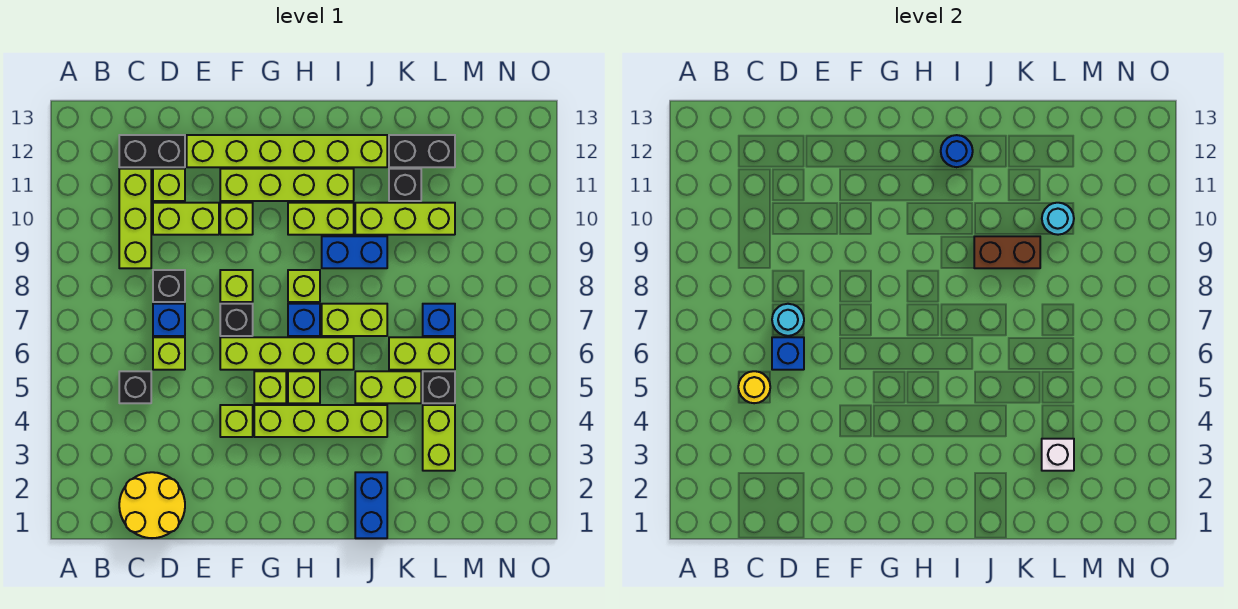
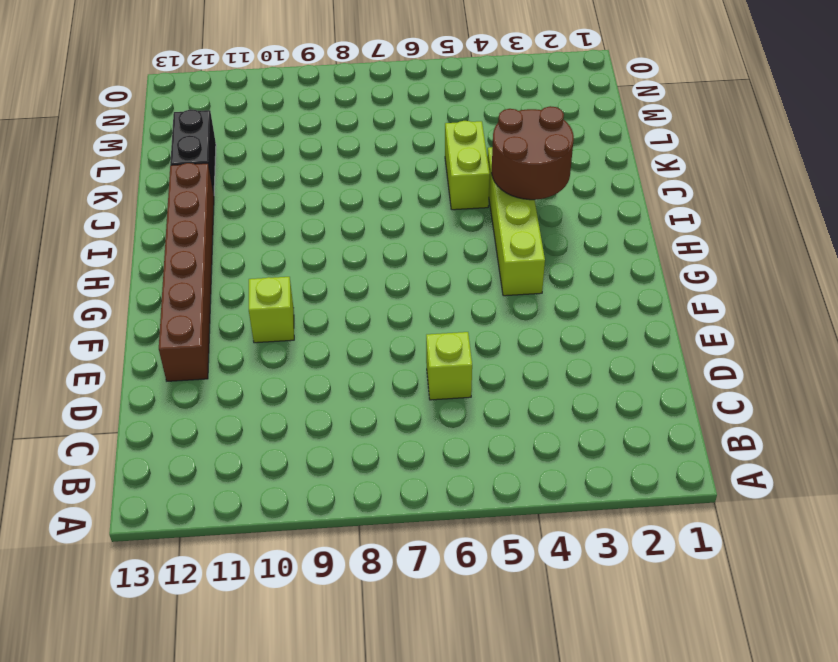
brown brick E12:J12 level 1 -> lime brick E12:J12 level 1
brown round brick I3:J4 level 2 -> none
none -> yellow round brick C1:D2 level 1
none -> black brick C5 level 1
none -> lime brick C9:C11 level 1
none -> black brick C12:D12 level 1

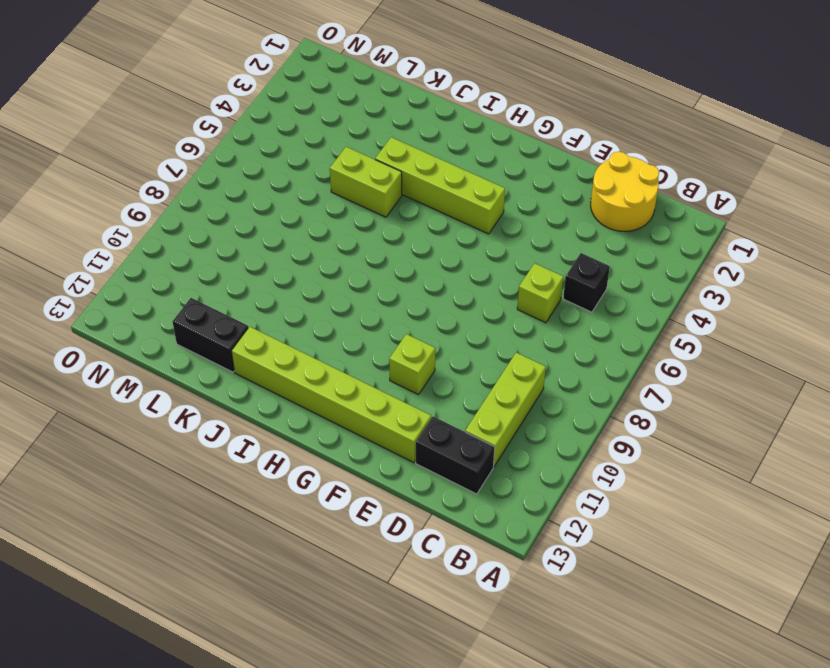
none -> blue brick D7 level 1
none -> black brick D8 level 1
none -> lime brick D10:E10 level 1
none -> lime brick D11 level 1

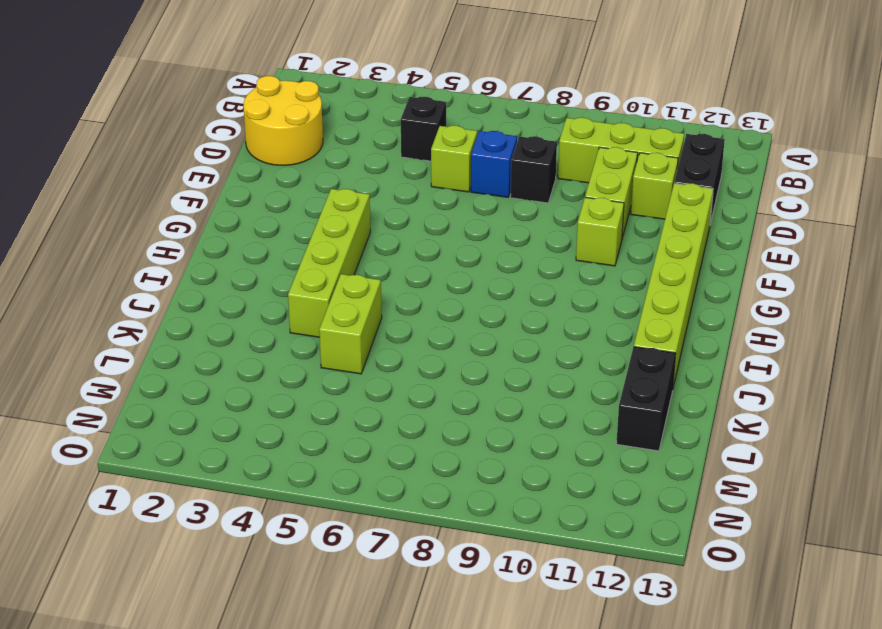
none -> lime brick F4 level 1
none -> lime brick F6:I6 level 1
none -> black brick F7 level 1
none -> lime brick F8 level 1

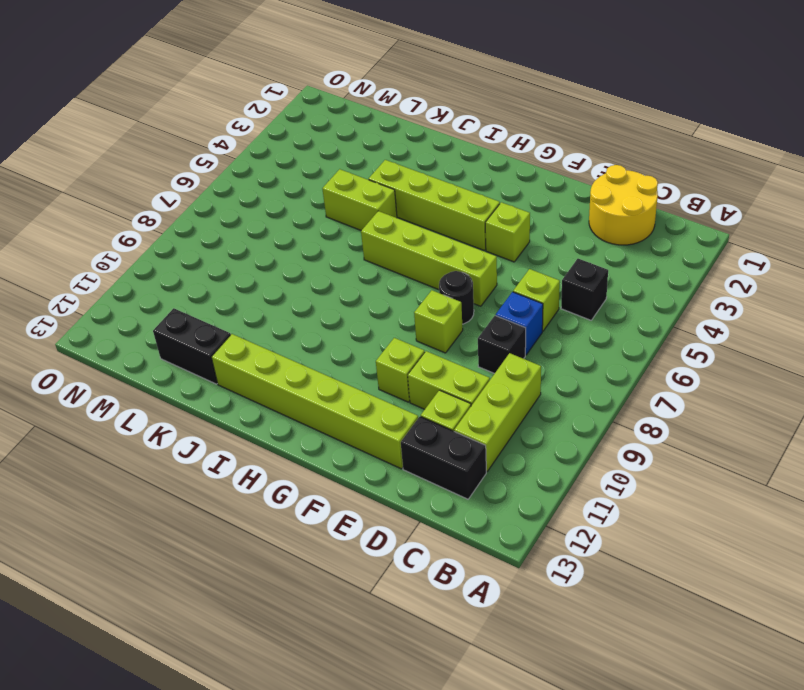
black round brick F7 level 1 -> black brick F7 level 1
none -> lime brick F11:I11 level 1
none -> lime brick G5 level 1
none -> lime brick H5 level 1
none -> blue brick H7 level 1

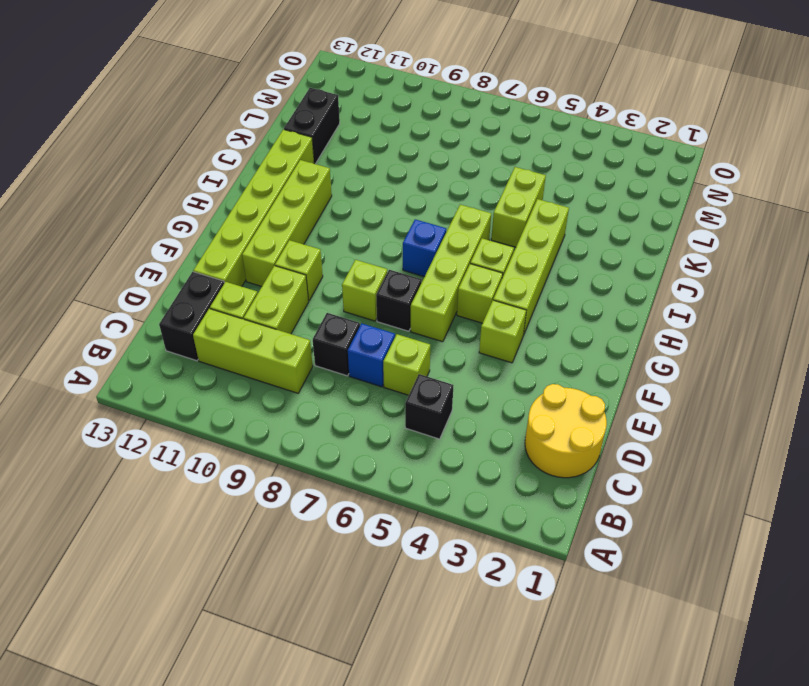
none -> lime brick H8 level 1
none -> lime brick H10:I10 level 1
none -> lime brick I7:J7 level 1
none -> blue brick I9:J9 level 1

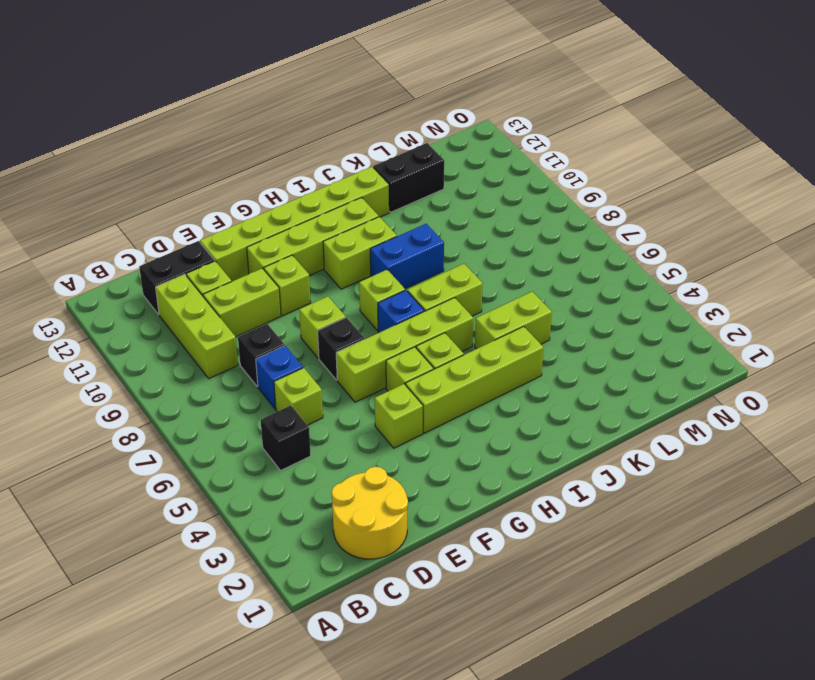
none -> blue brick J1:J2 level 1
none -> lime brick J10:L10 level 1
none -> lime brick K6:L6 level 1
none -> black brick K11 level 1

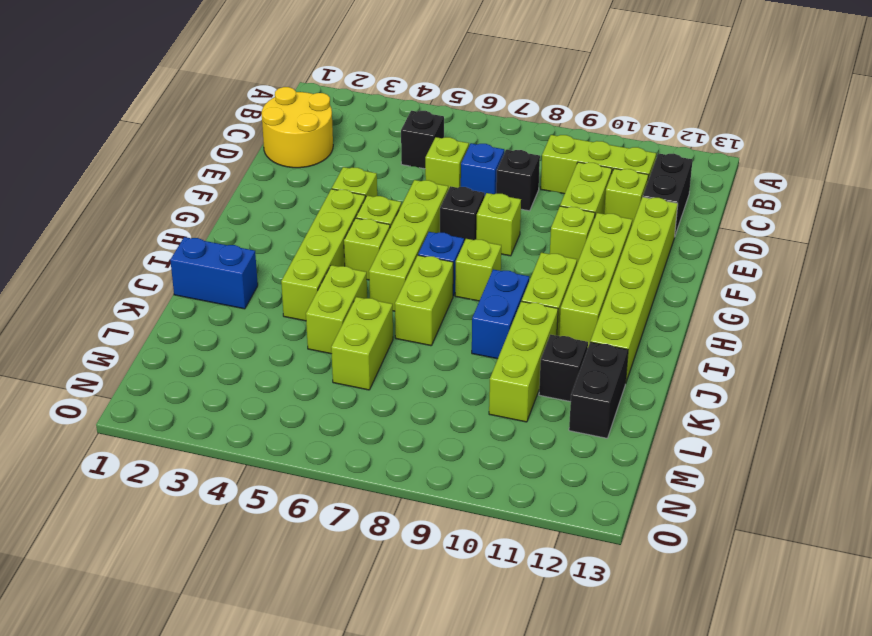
none -> lime brick L3:L4 level 1
none -> black brick L5 level 1
none -> blue brick L7 level 1
none -> yellow round brick C5 level 2

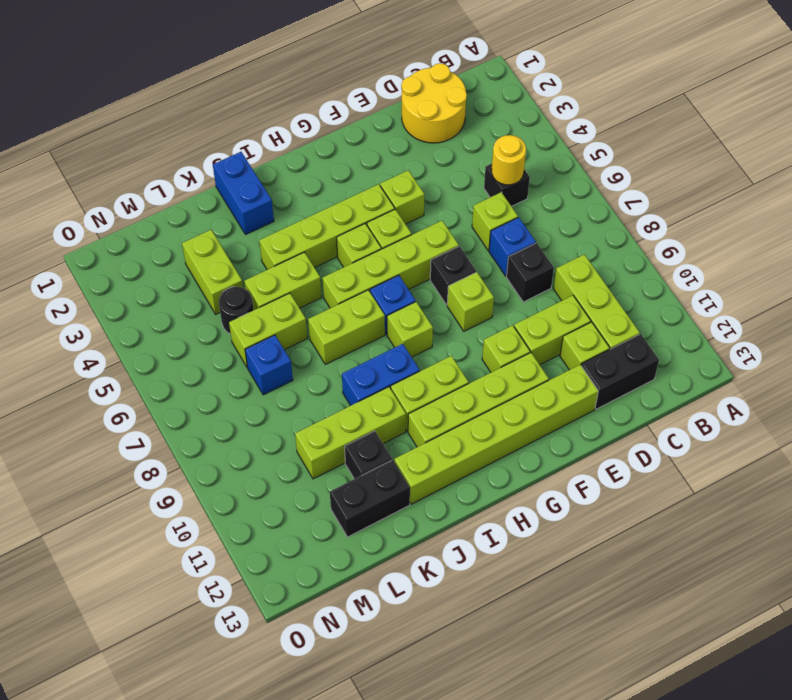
black round brick L5 level 1 -> black brick L5 level 1
none -> blue brick D6 level 2
none -> cyan round brick D7 level 2
none -> blue round brick I12 level 2
none -> brown brick J9:K9 level 2

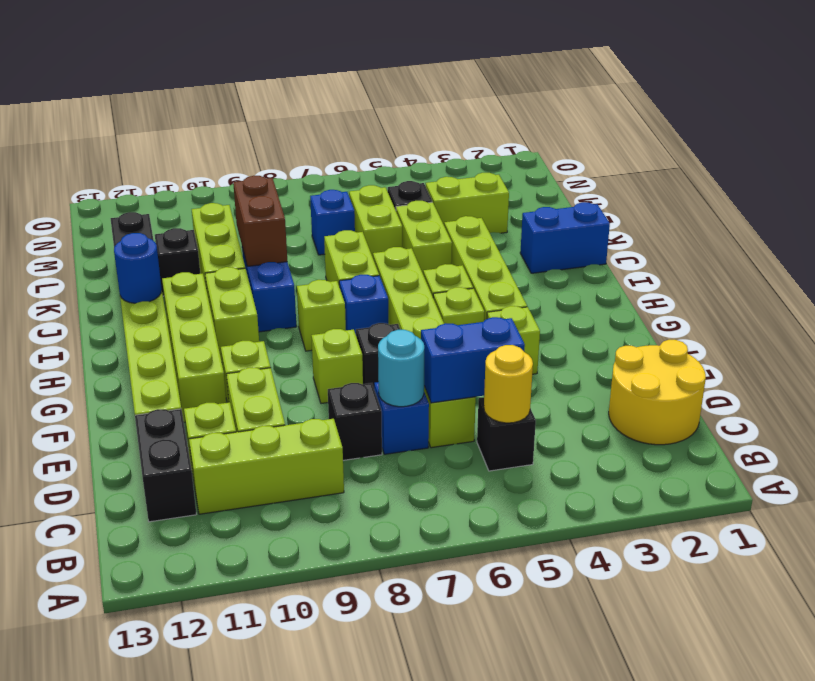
blue brick D5:D6 level 2 -> blue brick D6 level 2
none -> white brick L3 level 2
none -> cyan round brick L10 level 2

